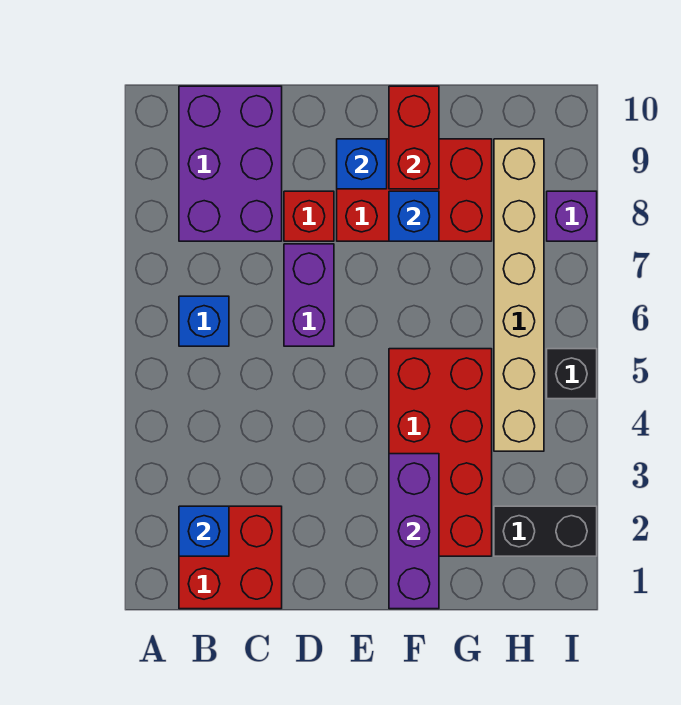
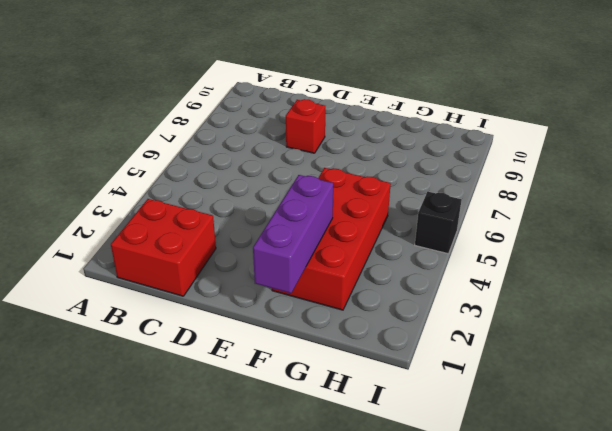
none -> blue brick B6 level 1
none -> purple brick B8:C10 level 1
none -> purple brick D6:D7 level 1

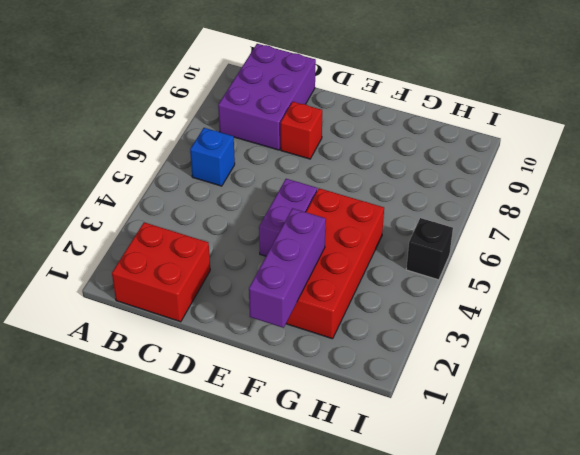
purple brick E4:E5 level 1 -> purple brick D6:D7 level 1
none -> red brick E8:G9 level 1
none -> black brick H2:I2 level 1
none -> tan brick H4:H9 level 1

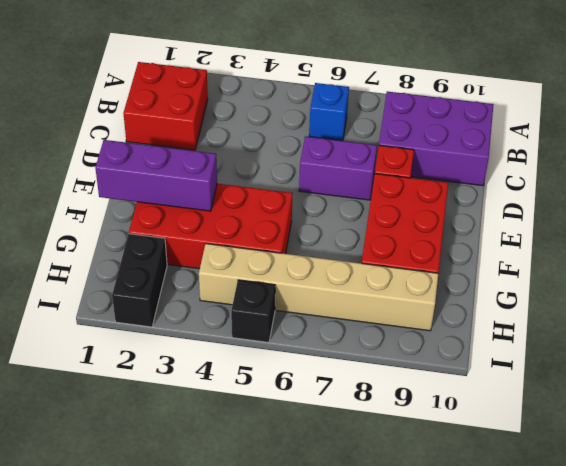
none -> purple brick I8 level 1
none -> blue brick B2 level 2
none -> blue brick E9 level 2

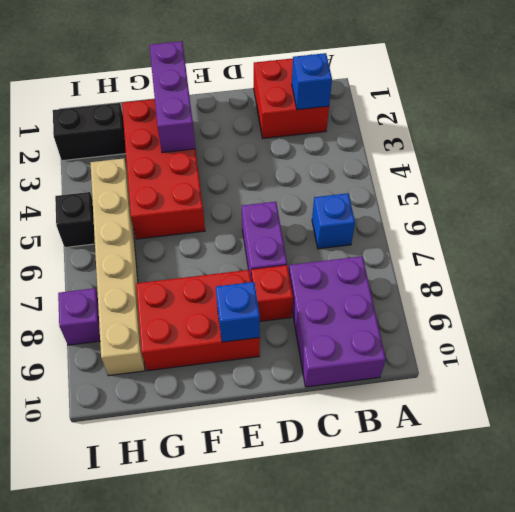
none -> blue brick F8 level 2
none -> red brick F9:F10 level 2

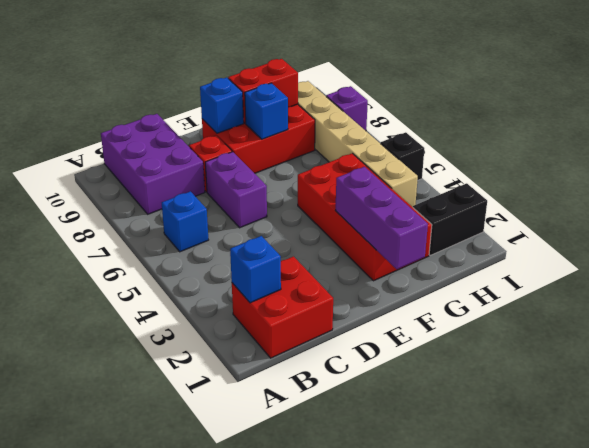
red brick F9:G9 level 2 -> red brick F9:F10 level 2

